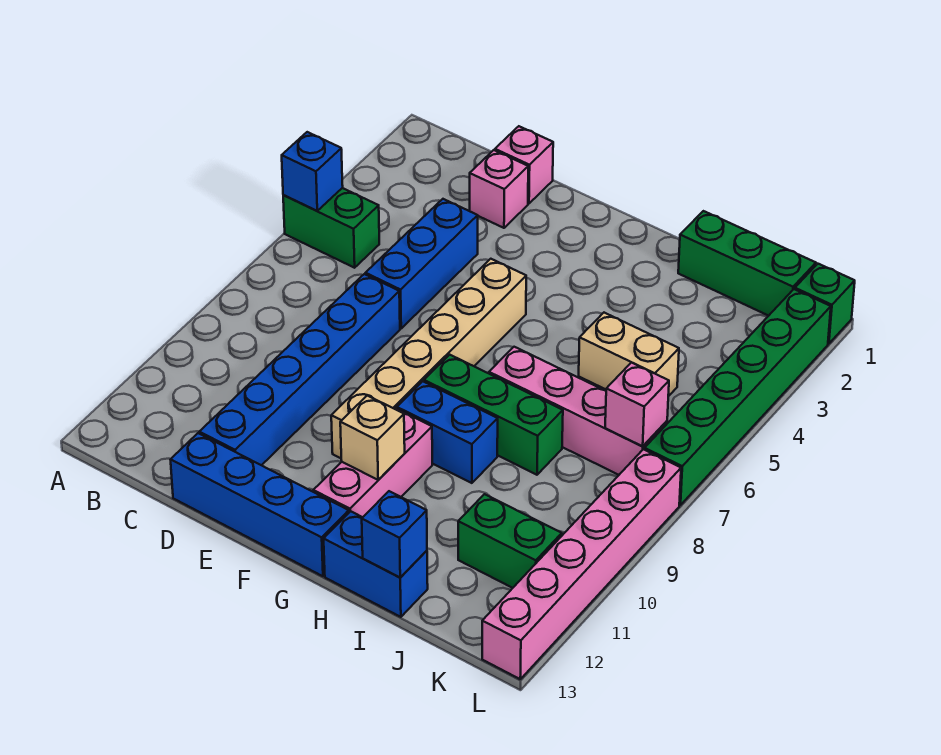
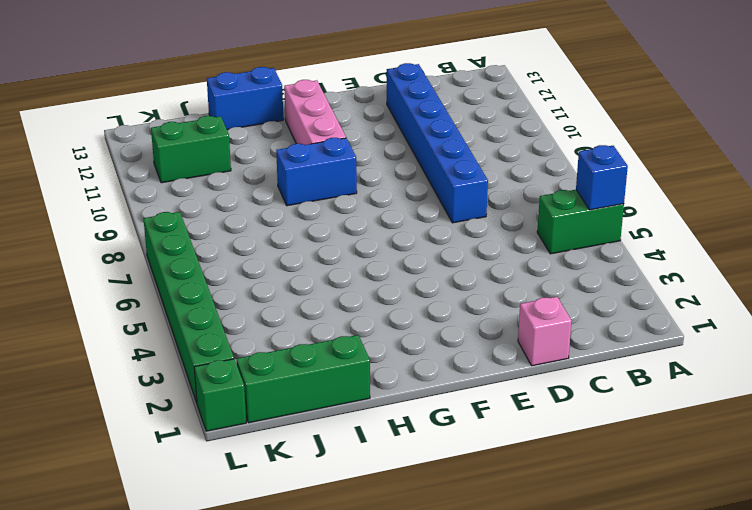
none -> pink brick D2 level 1
none -> blue brick D4:D6 level 1
none -> blue brick D13:G13 level 1

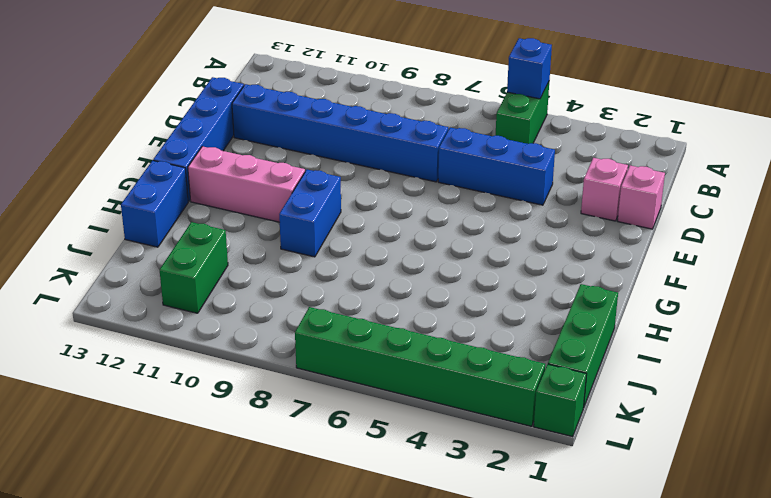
none -> tan brick F5:F10 level 1
none -> green brick G8:I8 level 1
none -> pink brick H7:K7 level 1

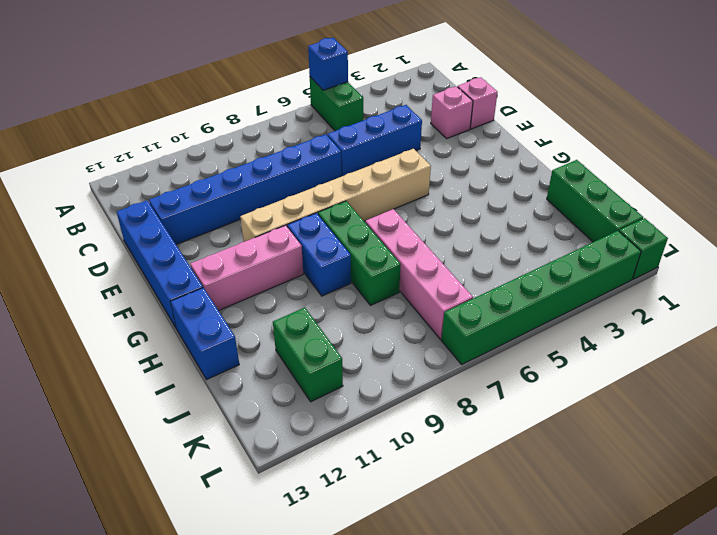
none -> tan brick I5:J5 level 1
none -> pink brick L8:L13 level 1
none -> tan brick G11 level 2

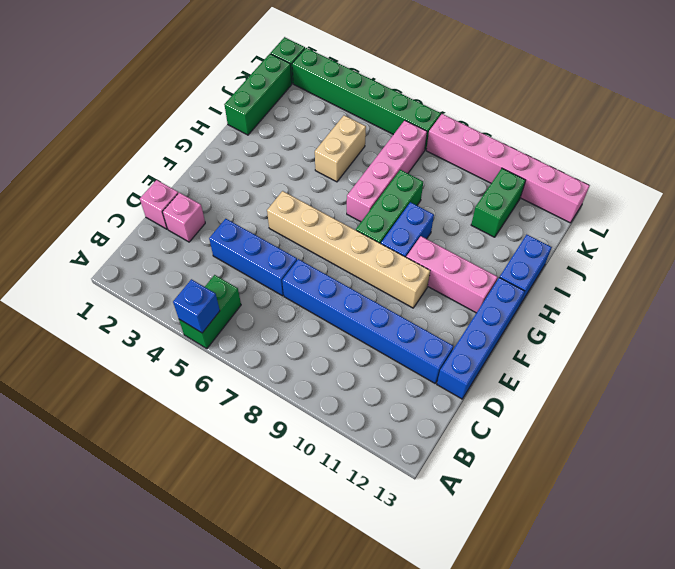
none -> tan brick G11 level 2
none -> blue brick I13 level 2
none -> pink brick K7 level 2

